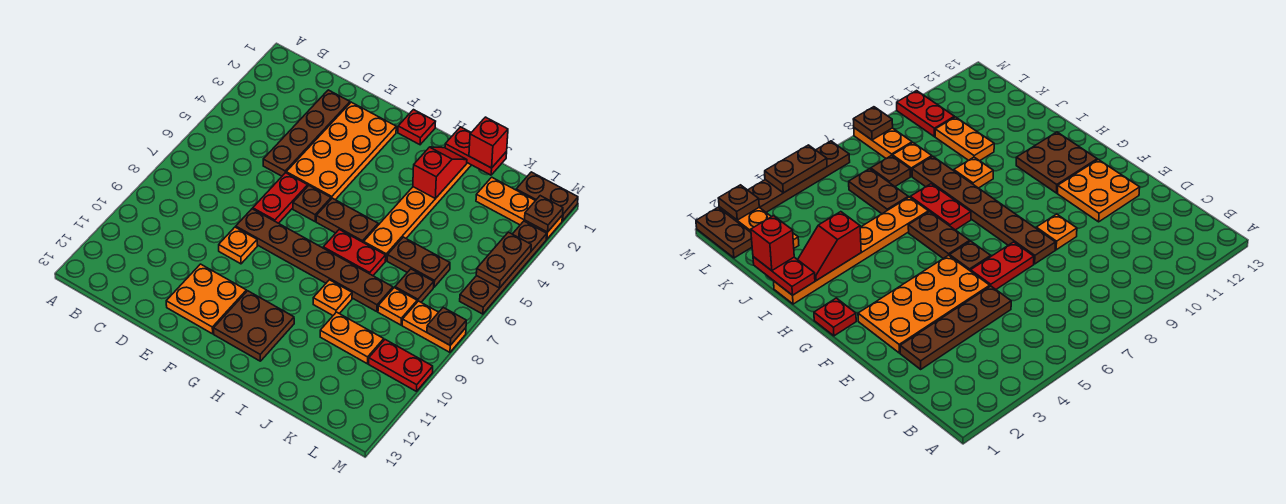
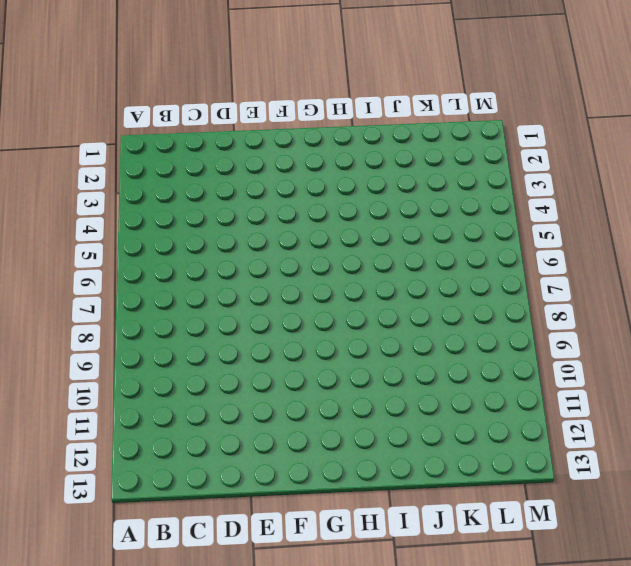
none -> brown plate D2:D5 level 1
none -> orange plate E2:F5 level 1
none -> red plate E6:E7 level 1

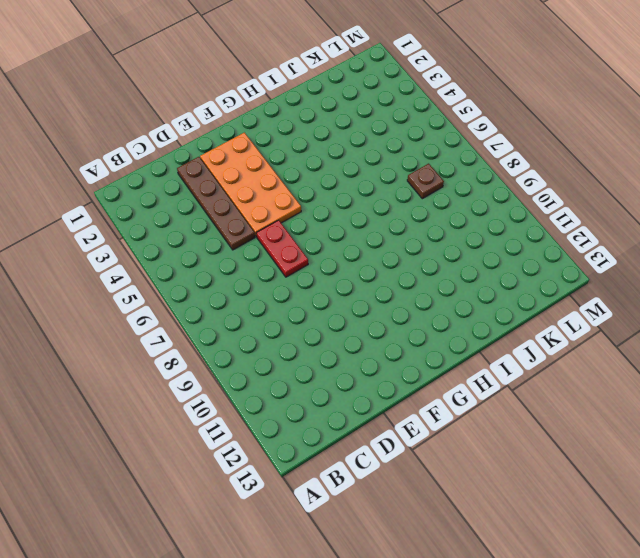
none -> brown plate E8:J8 level 1
none -> orange plate E9 level 1
none -> orange plate E11:F12 level 1

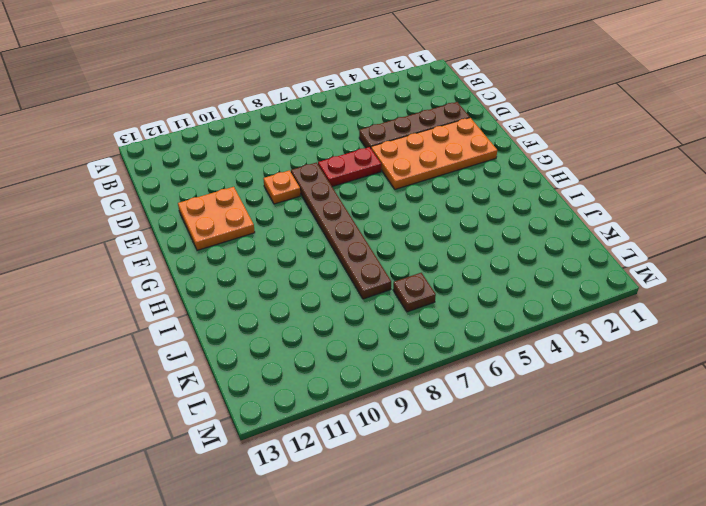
none -> brown plate F6 level 1
none -> red plate G1 level 1
none -> brown plate G6:H6 level 1

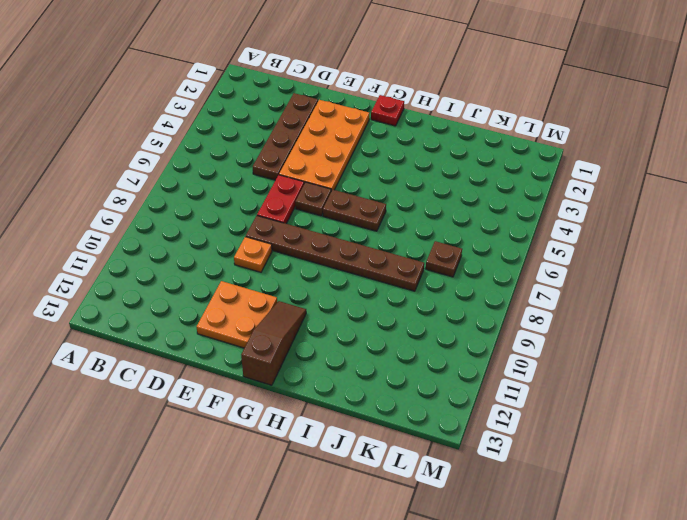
brown slope G11:G13 level 1 top 13 -> brown plate G11:H12 level 1
none -> red plate H7:I7 level 1
none -> orange plate I1:I6 level 1
none -> orange plate I9 level 1

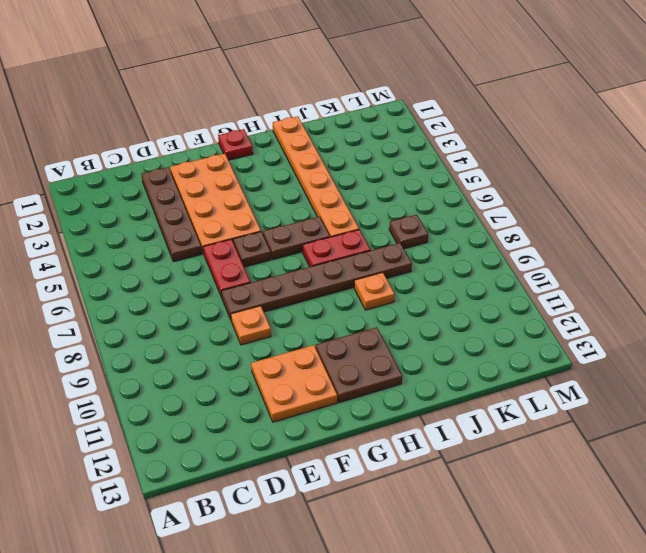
none -> brown plate J6:K6 level 1
none -> orange plate J10:K10 level 1
none -> orange plate K2:M2 level 1

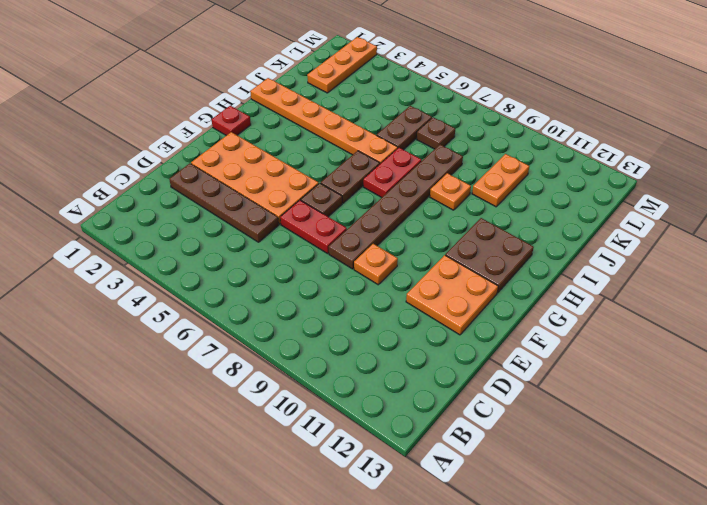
none -> orange plate K8 level 1
none -> brown plate L1:M1 level 1
none -> orange plate L8:M8 level 1

